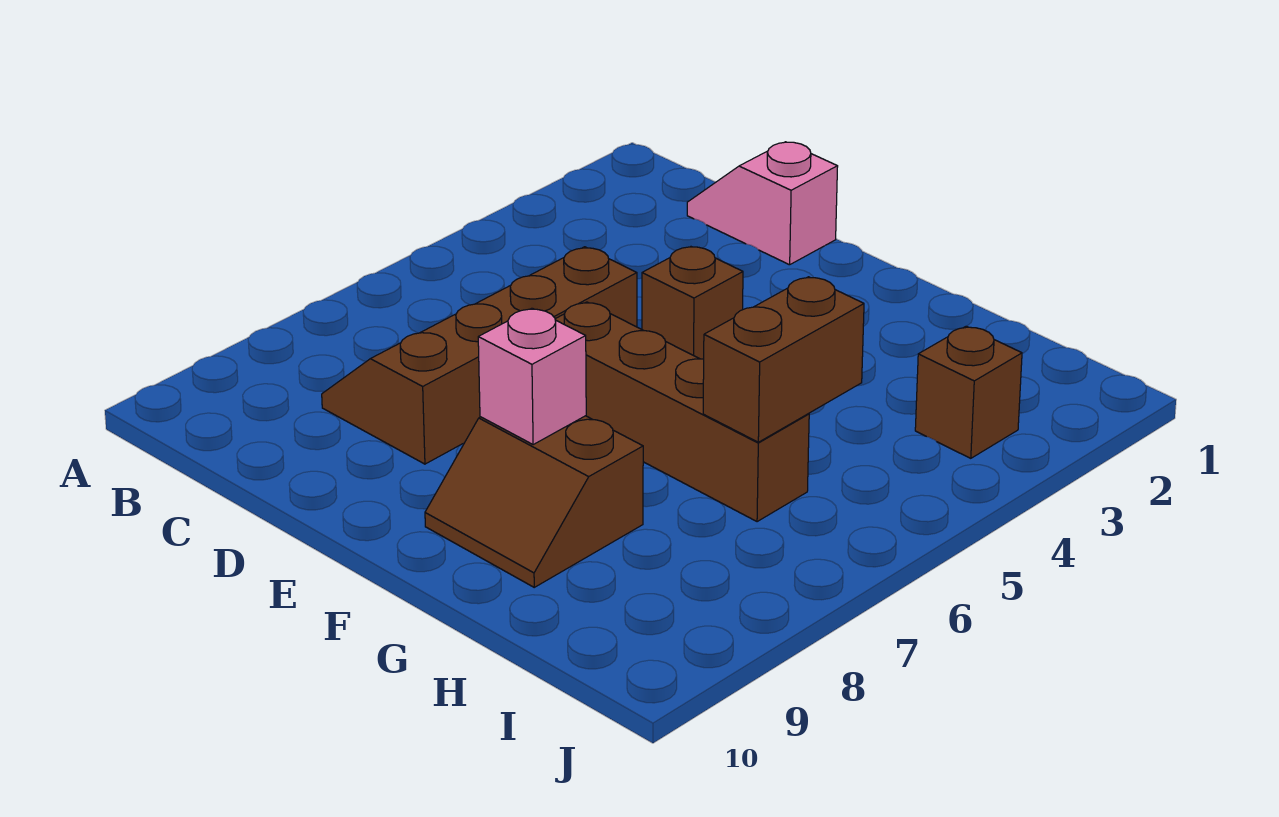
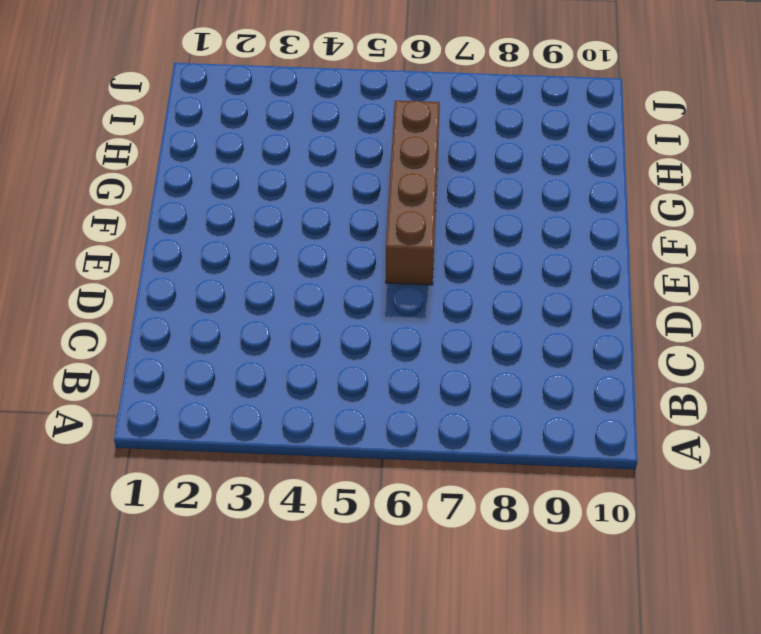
none -> pink slope C1:D1 level 1 top D
none -> brown slope C5:D8 level 1 top D

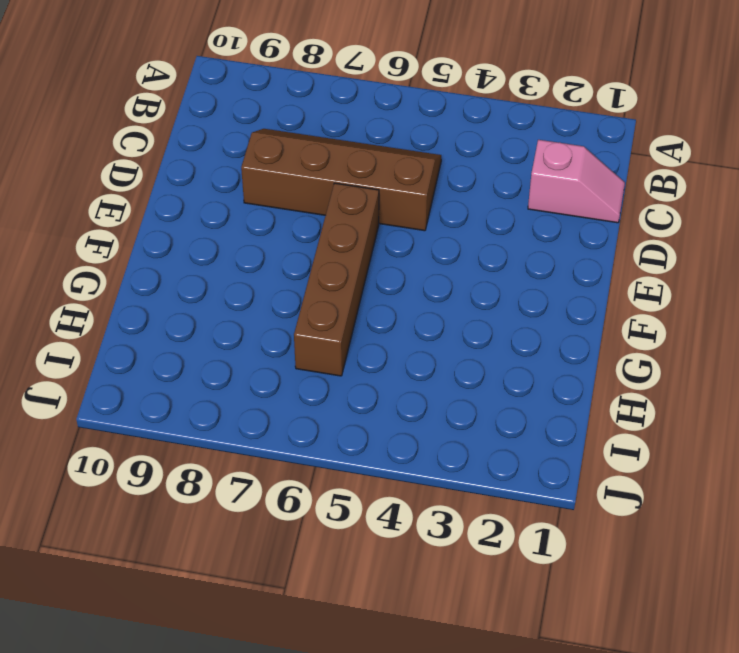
pink slope C1:C2 level 1 top 2 -> pink slope C1:D1 level 1 top D
none -> brown brick E4 level 1
none -> brown slope F8:G9 level 1 top 8

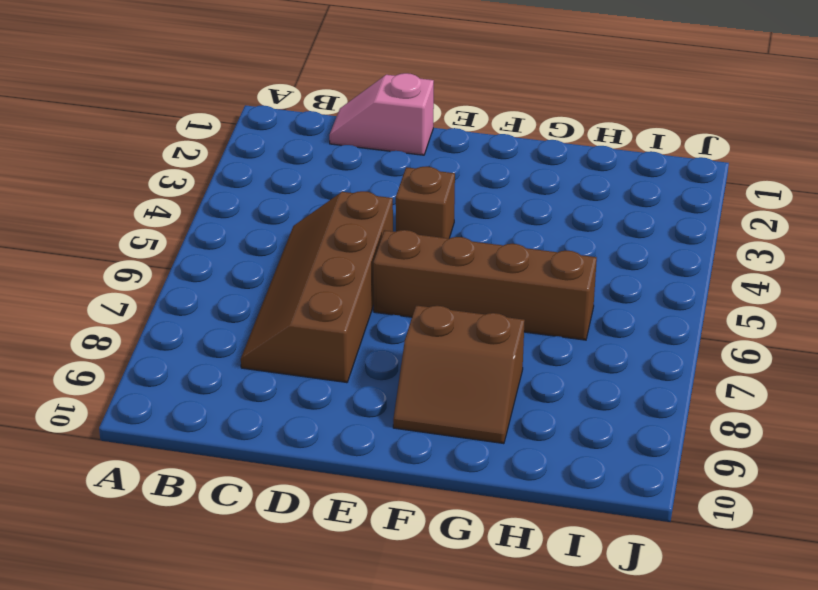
none -> brown brick I3 level 1
none -> pink brick F8 level 2

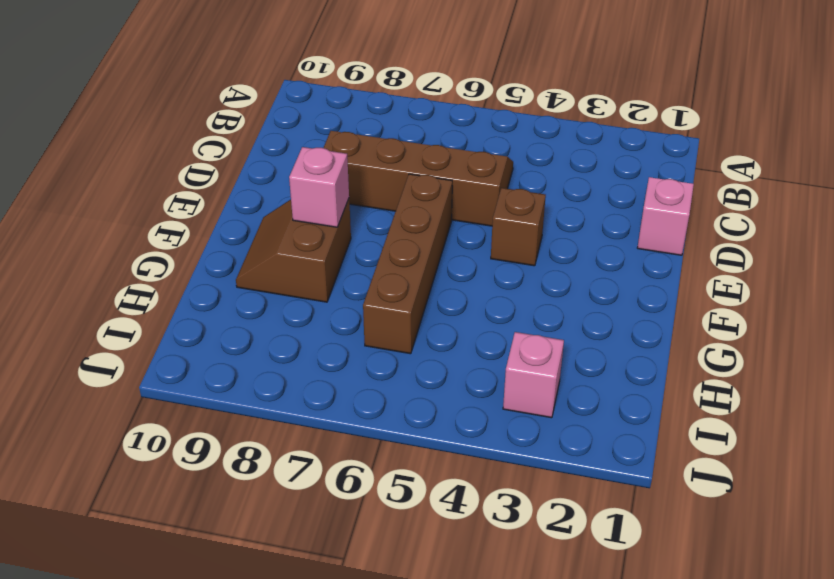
pink brick I3 level 1 -> brown brick I3 level 1
none -> brown brick H5:H6 level 2

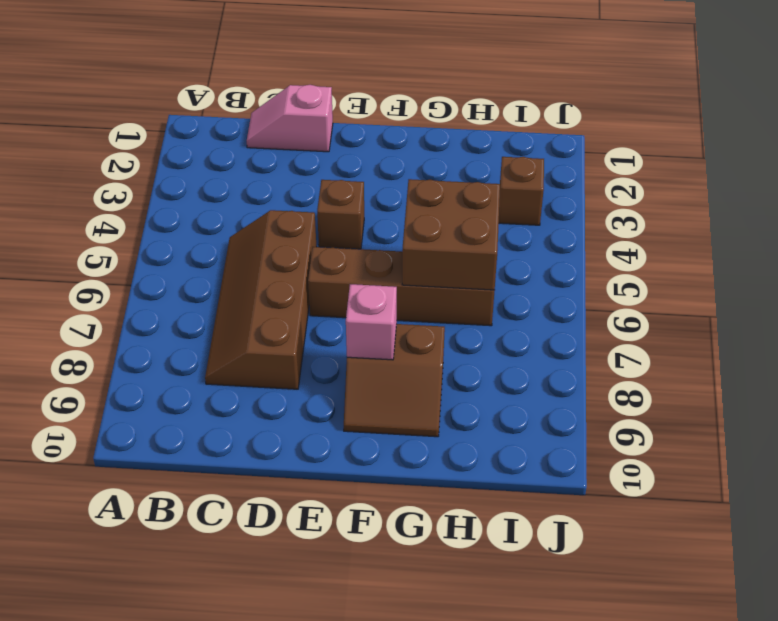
brown brick G5:H6 level 2 -> brown brick H5:H6 level 2

